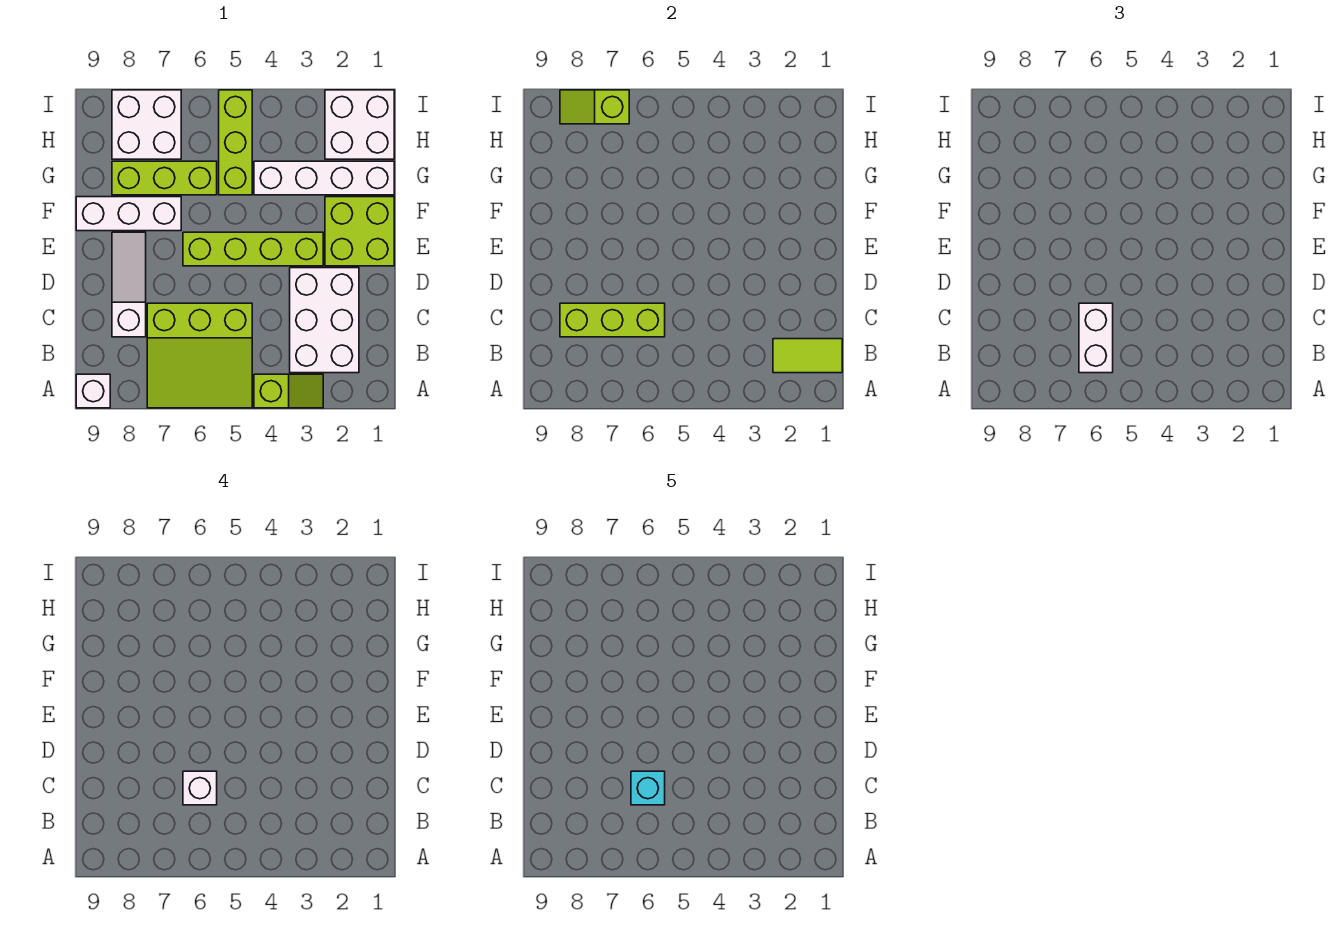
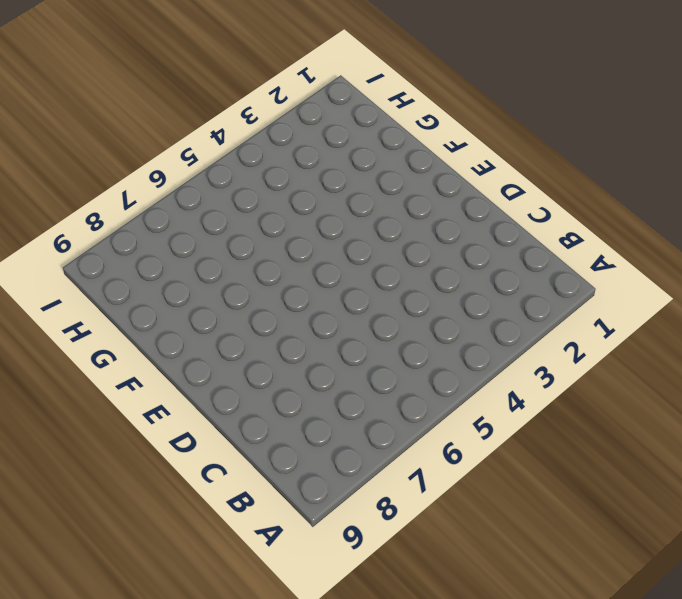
none -> lime slope A3:A4 level 1 top 4
none -> lime slope A5:C7 level 1 top C
none -> white brick A9 level 1

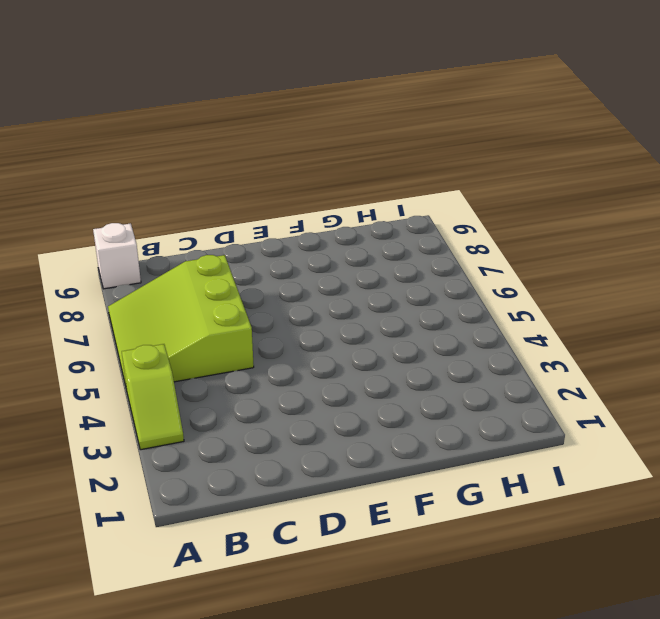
none -> white brick B2:D3 level 1
none -> white slope C8:E8 level 1 top C
none -> lime brick E1:F2 level 1

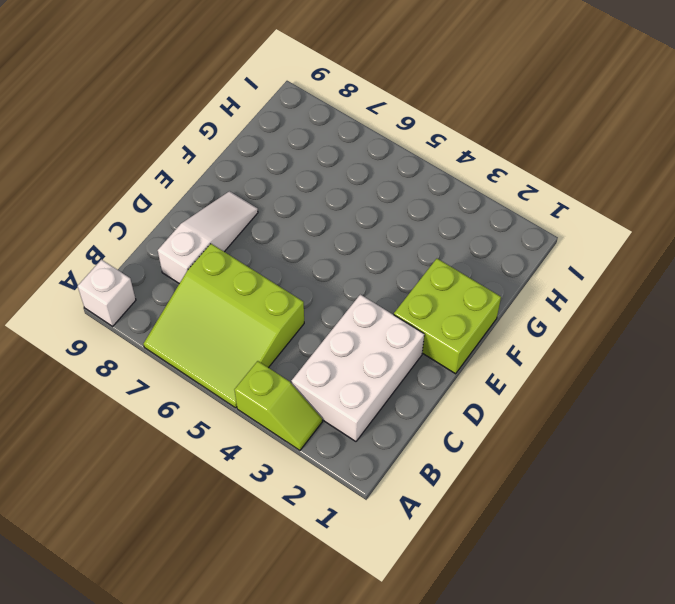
none -> lime brick E3:E6 level 1
none -> white brick F7:F9 level 1
none -> white brick G1:G4 level 1

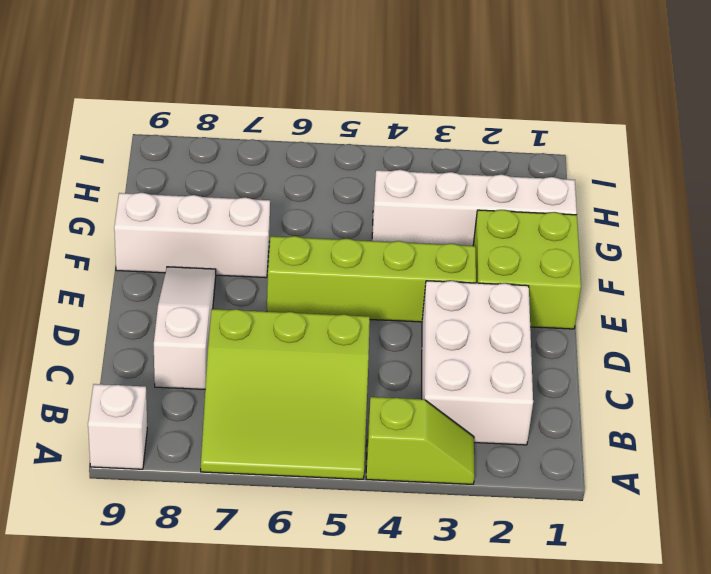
none -> lime brick G5:I5 level 1
none -> lime brick G6:G8 level 1
none -> white brick H1:I2 level 1

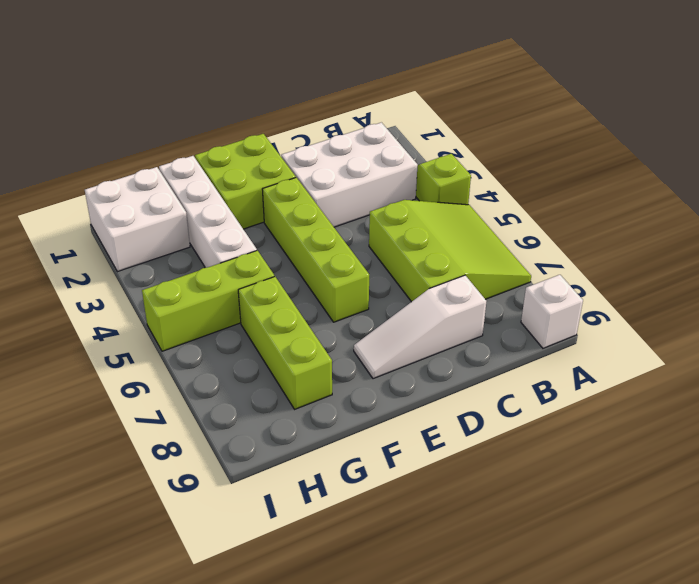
none -> white brick F7:F9 level 1
none -> white brick H7:I8 level 1
none -> lime tile B1:B2 level 2

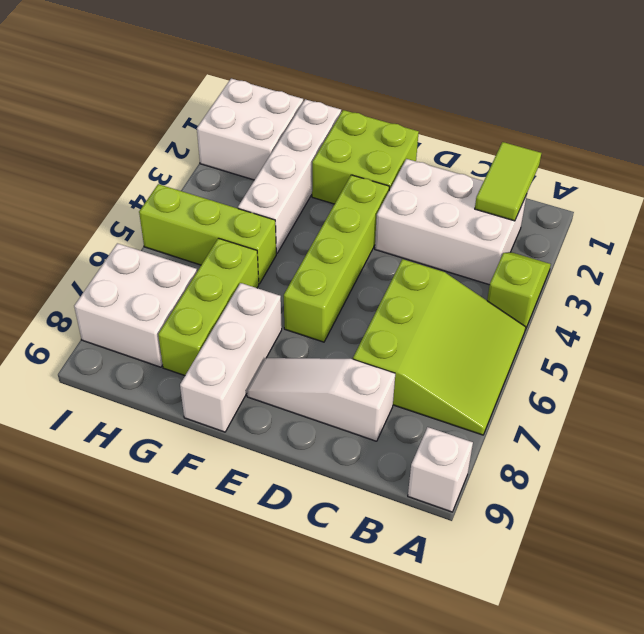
none -> lime brick C6:C8 level 2
none -> lime slope I7:I8 level 2 top 7
none -> white brick B6:C6 level 3

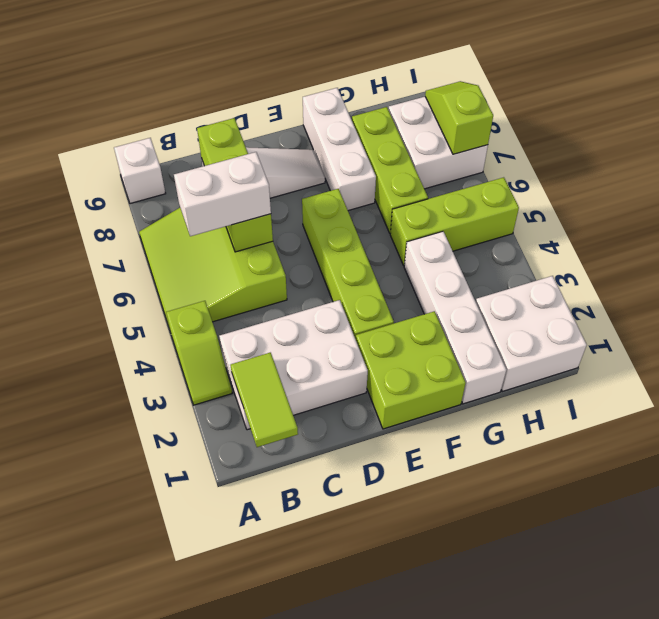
none -> white brick C6 level 4
none -> cyan brick C6 level 5

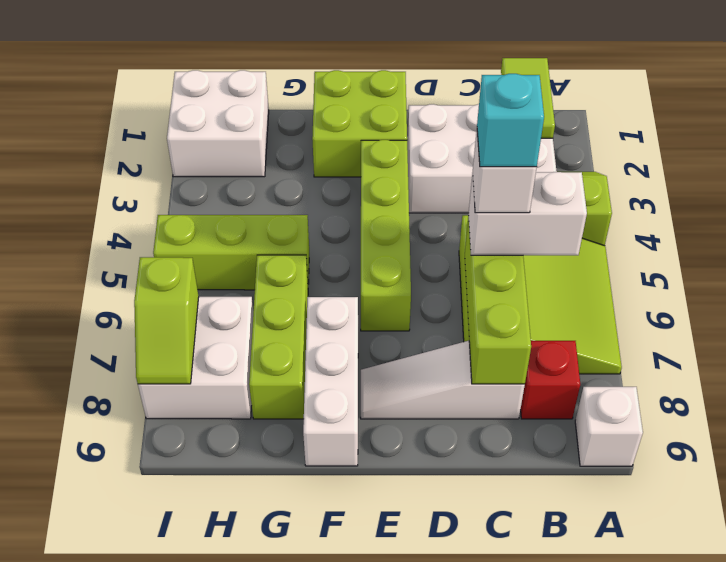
red brick B8 level 1 -> none
none -> white brick G1:G4 level 1

